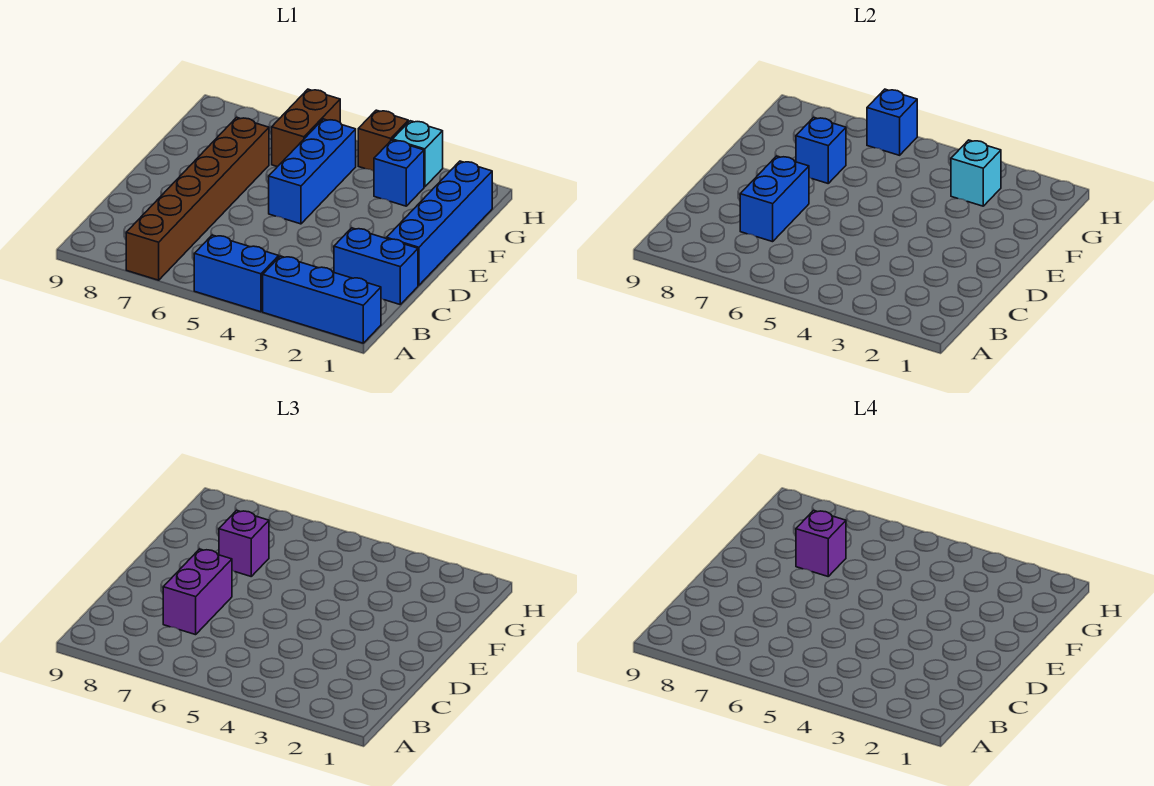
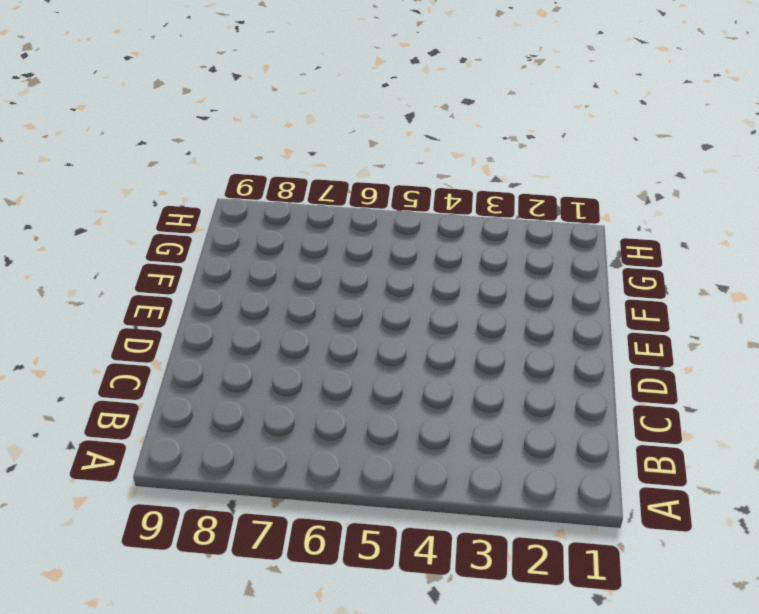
none -> blue brick A1:A3 level 1
none -> blue brick A4:A5 level 1
none -> brown brick A7:F7 level 1

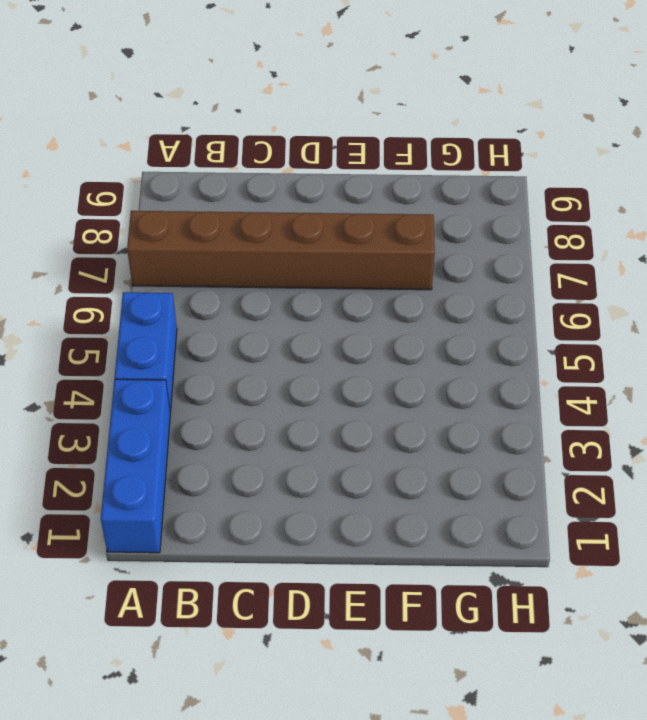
none -> blue brick C1:C2 level 1
none -> blue brick D1:G1 level 1
none -> blue brick E5:G5 level 1

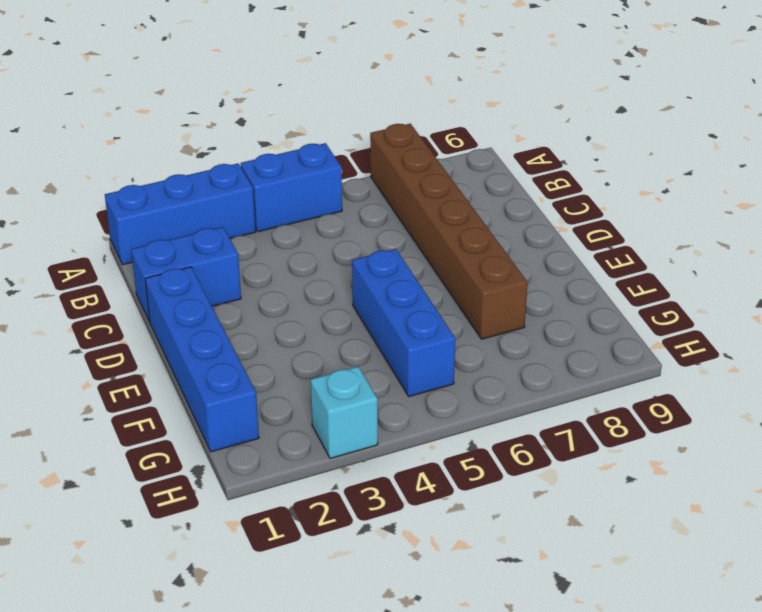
none -> blue brick G3 level 1
none -> brown brick G6:H6 level 1
none -> brown brick H4 level 1

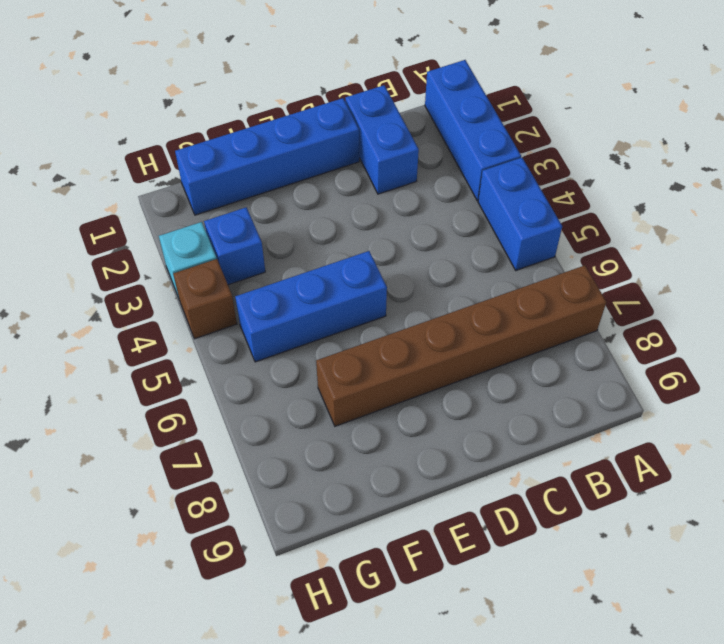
none -> brown brick G6:H6 level 1
none -> blue brick C7:D7 level 2
none -> blue brick F7 level 2

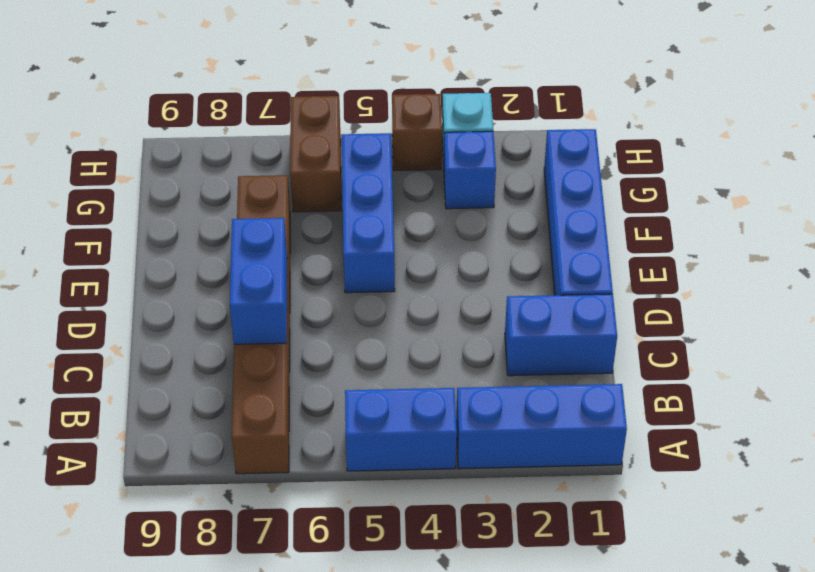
none -> blue brick F7 level 2
none -> cyan brick G3 level 2
none -> blue brick H6 level 2

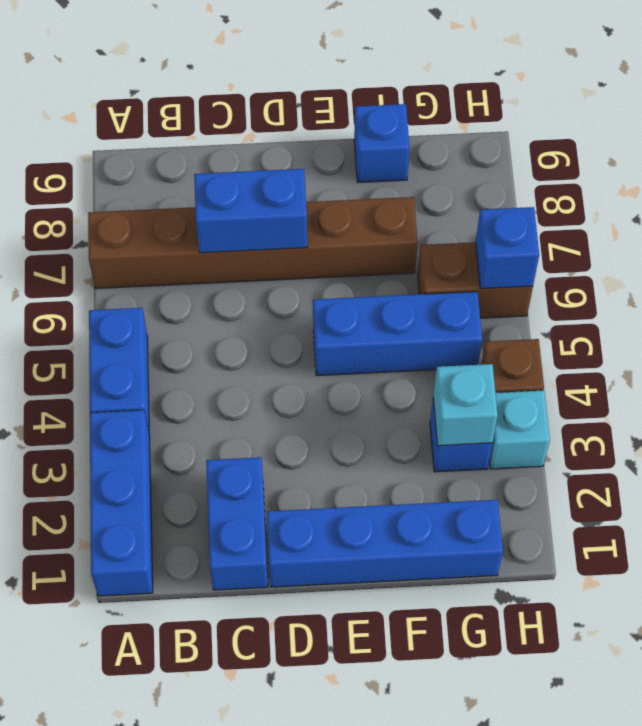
blue brick F9 level 1 -> blue brick F7 level 2
none -> purple brick C7:D7 level 3
none -> purple brick F7 level 3
none -> purple brick F7 level 4

